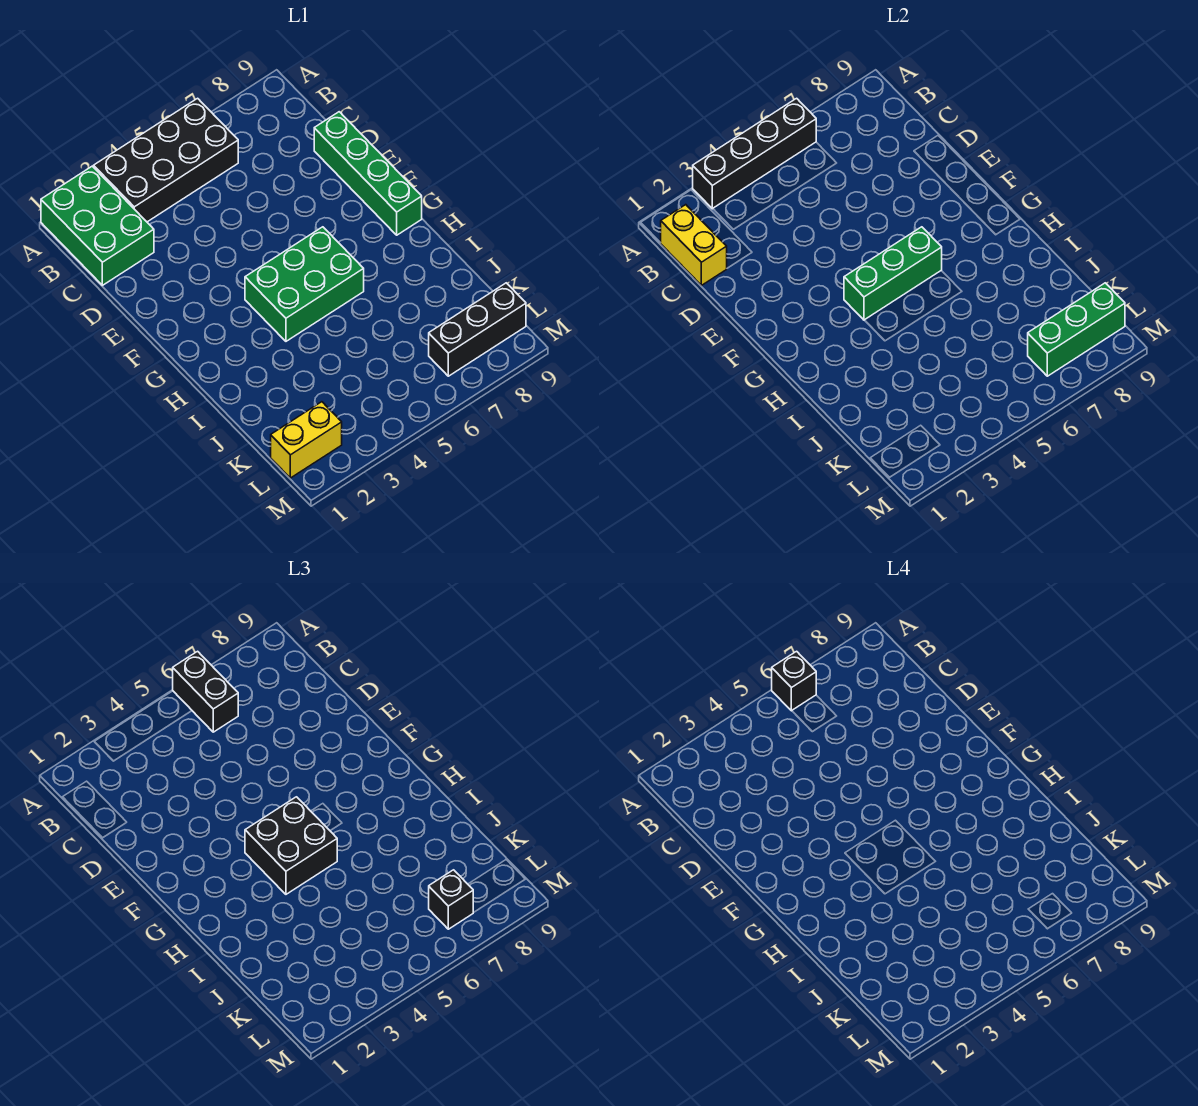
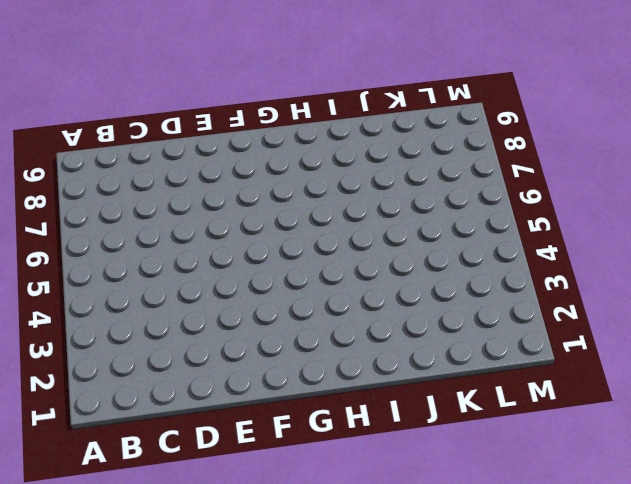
none -> green brick A1:C2 level 1
none -> black brick A3:B6 level 1
none -> green brick D9:G9 level 1

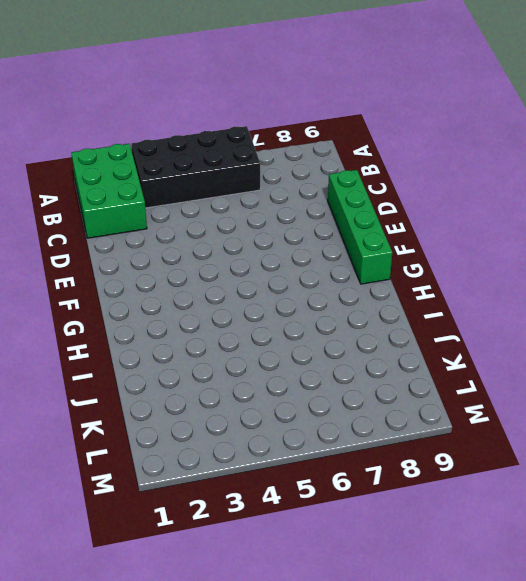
none -> green brick G4:H6 level 1
none -> yellow brick L1:L2 level 1
none -> black brick L7:L9 level 1

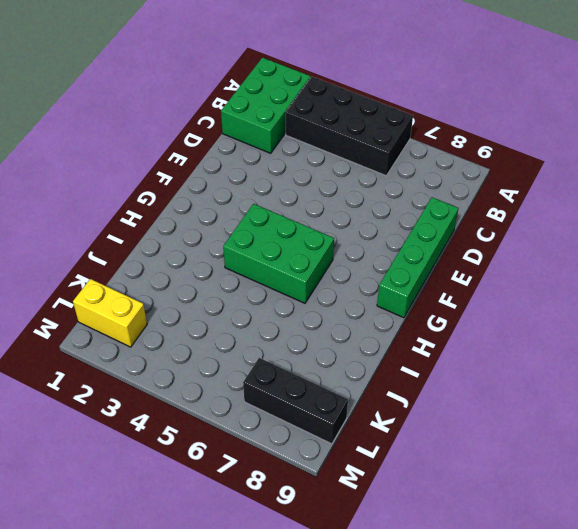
none -> black brick A3:A6 level 2
none -> yellow brick B1:C1 level 2
none -> green brick G4:G6 level 2

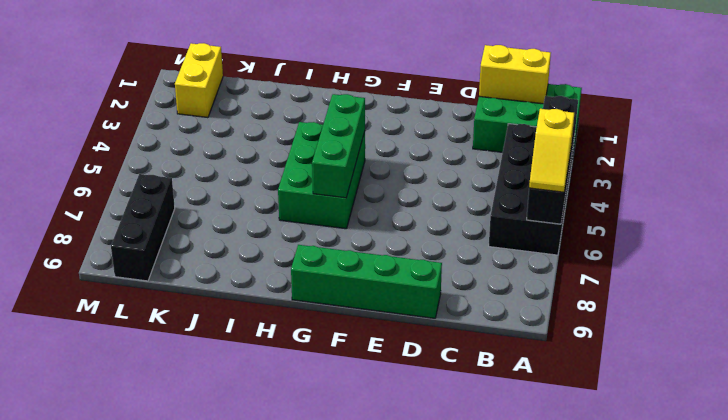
yellow slope A5:A6 level 3 top 5 -> black brick A6:B6 level 3
none -> green brick L7:L9 level 2
none -> black brick G4:H5 level 3
none -> black brick L7 level 3

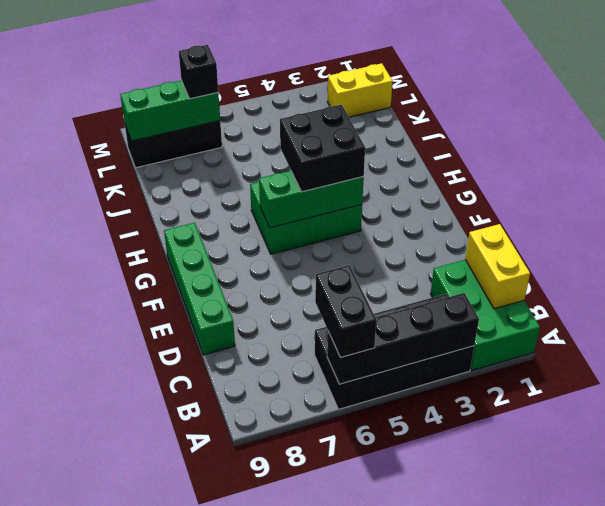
none -> black brick A6 level 4

